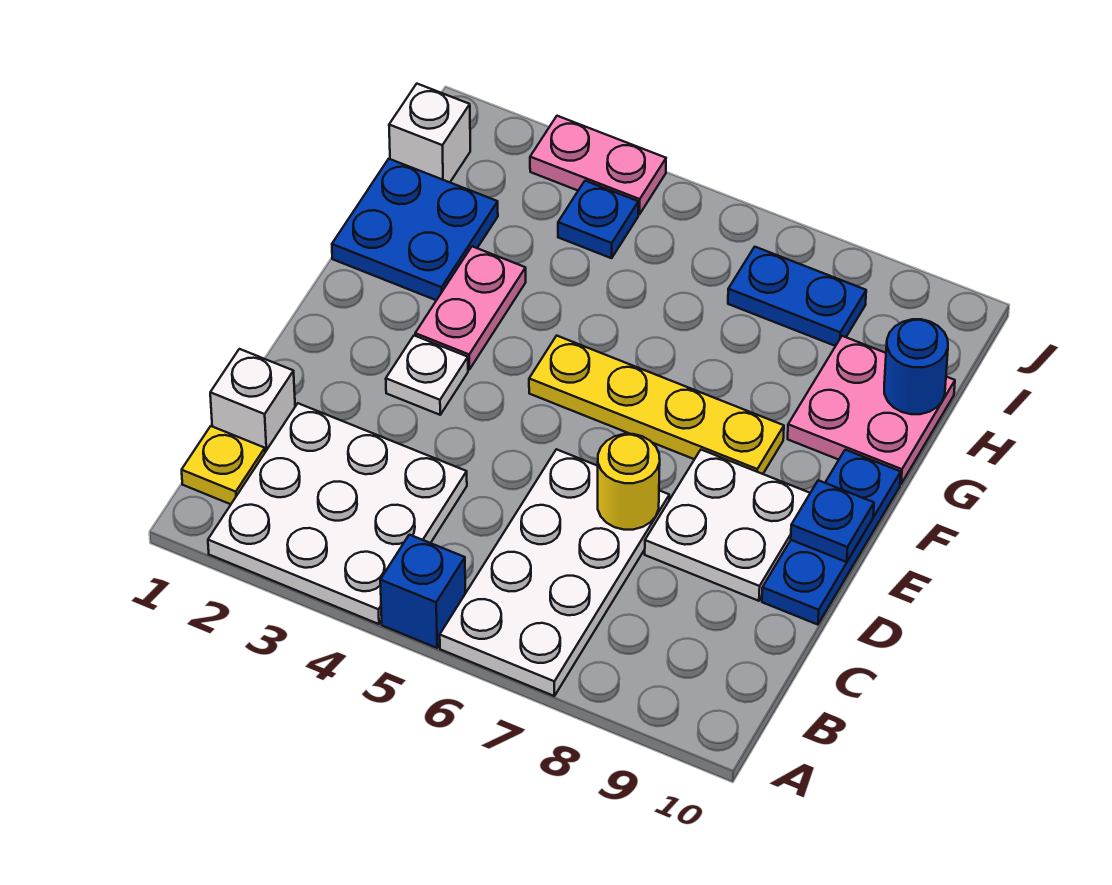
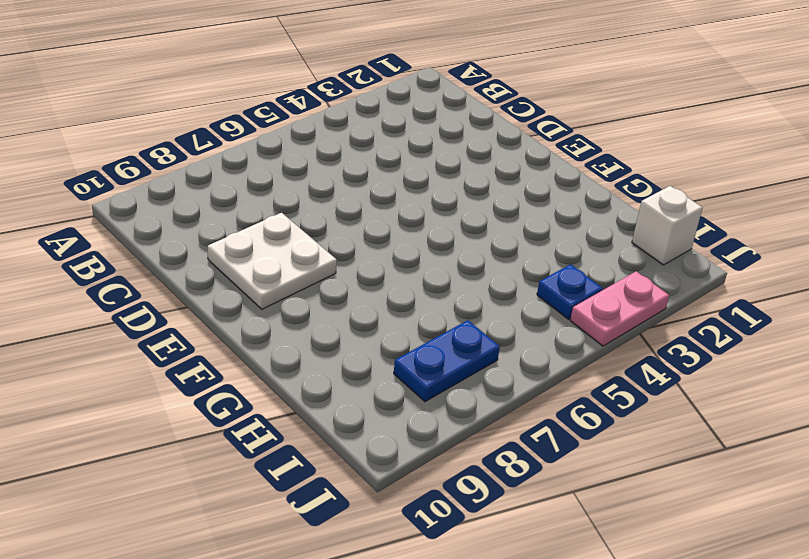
none -> white plate A2:C4 level 1
none -> blue brick A5 level 1
none -> white plate A6:D7 level 1

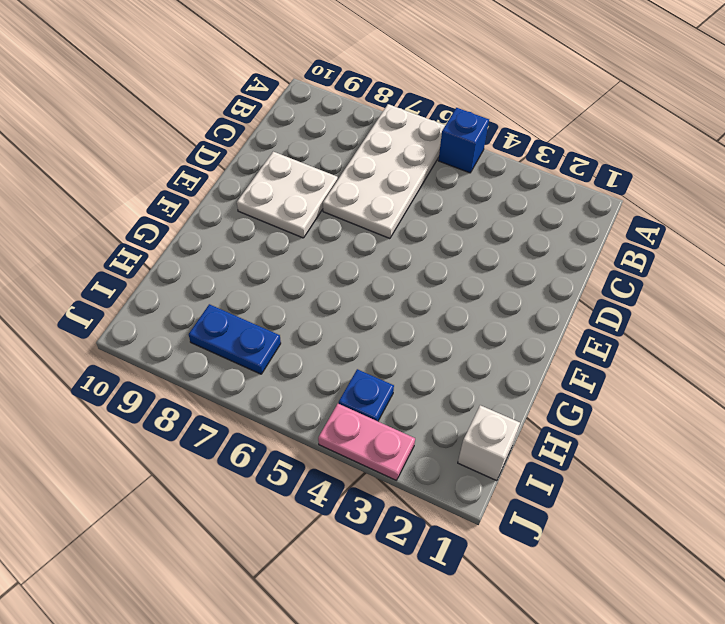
none -> white plate A2:C4 level 1
none -> yellow plate B1 level 1
none -> white brick C1 level 1

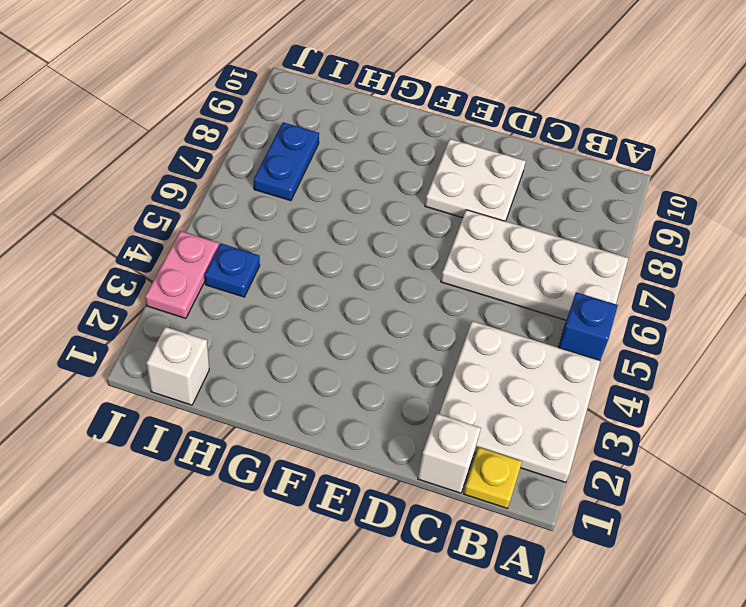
none -> blue plate D10:F10 level 1
none -> white plate E3 level 1
none -> pink plate F3:G3 level 1

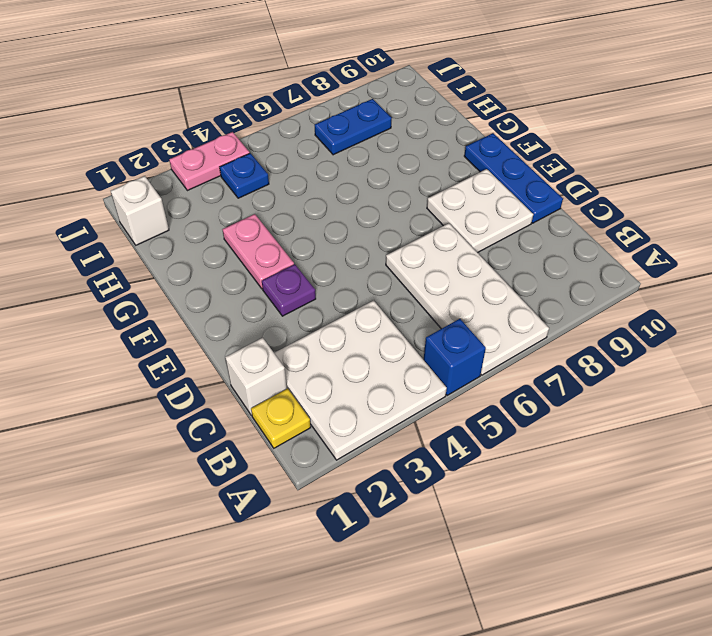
purple plate E3 level 1 -> white plate E3 level 1
none -> yellow plate F5:F8 level 1
none -> blue plate G1:H2 level 1
none -> pink plate G9:H10 level 1

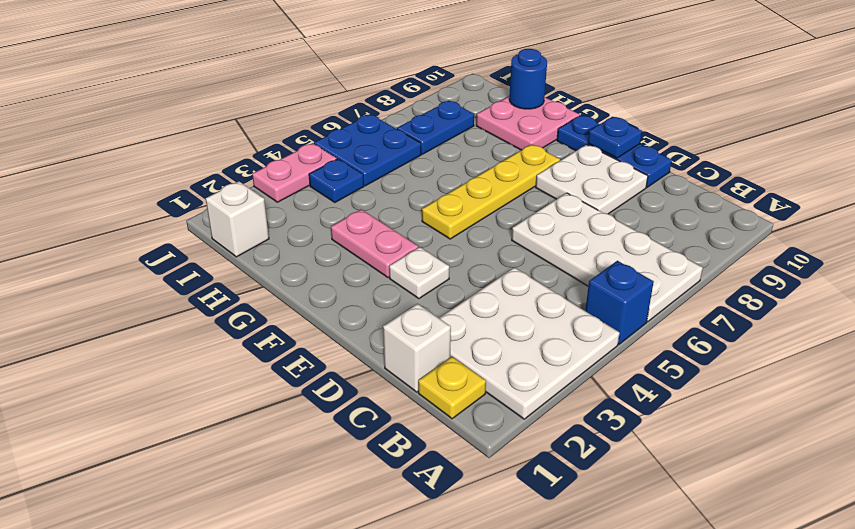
blue plate I5:J6 level 1 -> blue plate G1:H2 level 1
none -> yellow round brick D7 level 2

